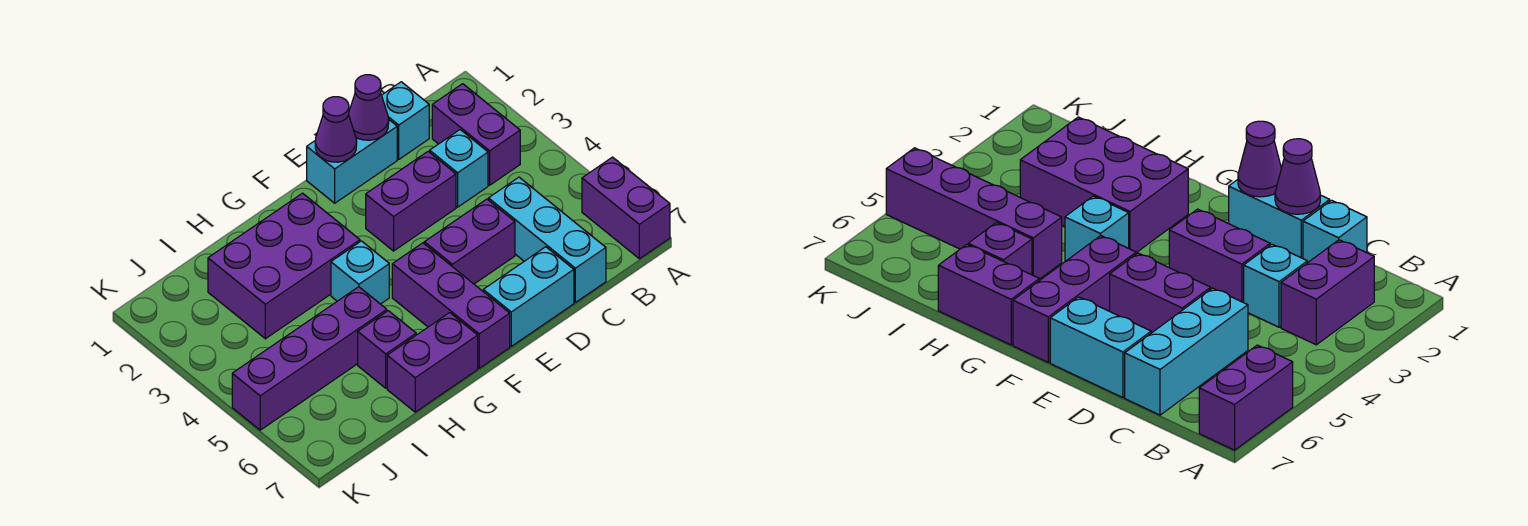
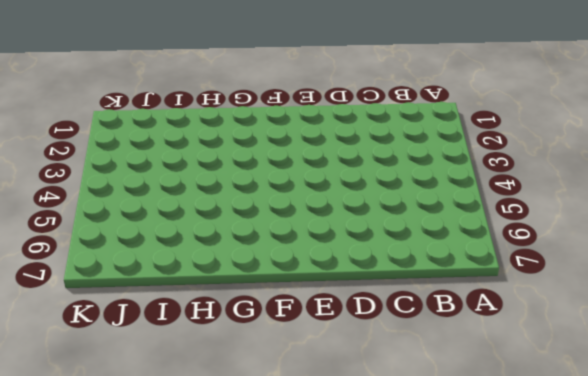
none -> purple brick A6:A7 level 1
none -> purple brick B2:B3 level 1
none -> cyan brick C1 level 1

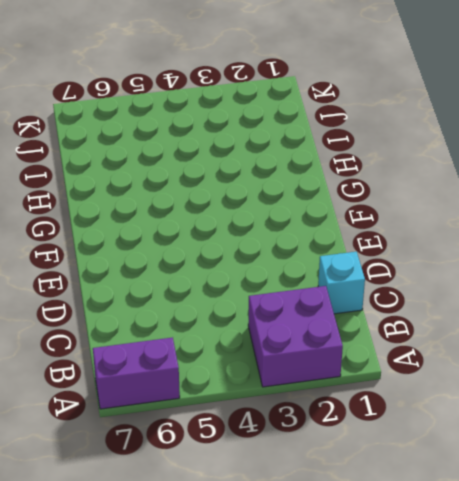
purple brick A2:B3 level 1 -> purple brick B2:B3 level 1
none -> cyan brick C3 level 1
none -> cyan brick C5:C7 level 1
none -> cyan brick D1:E1 level 1

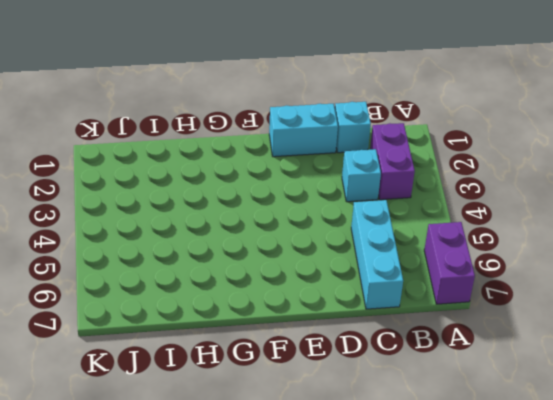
none -> purple brick D3:E3 level 1
none -> purple brick D5:E5 level 1
none -> cyan brick D7:E7 level 1

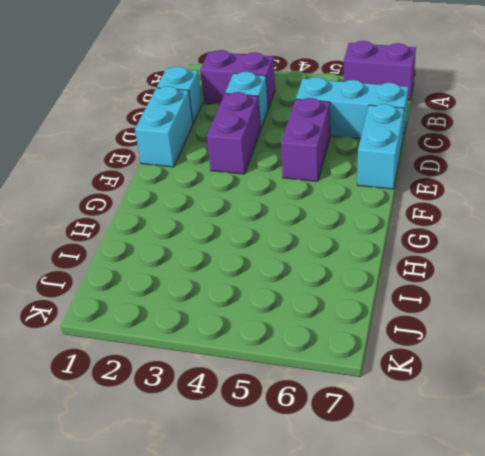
none -> purple brick F5:F7 level 1
none -> purple brick G2:I3 level 1
none -> cyan brick G4 level 1

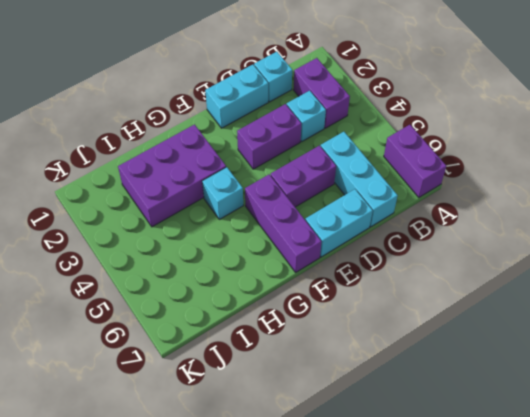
none -> purple brick G7:H7 level 1
none -> purple brick H5:K5 level 1
none -> purple brick H6 level 1

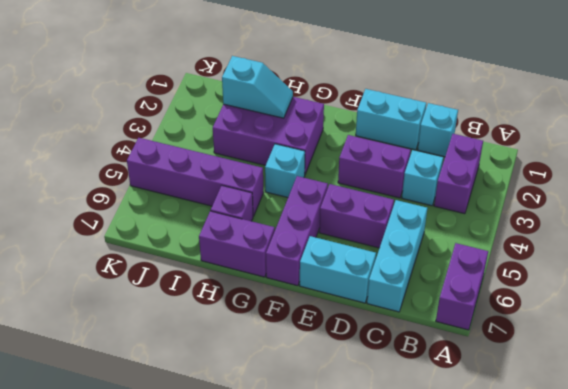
cyan slope H2:I2 level 2 top I -> none
none -> purple cone D1 level 2
none -> purple cone E1 level 2

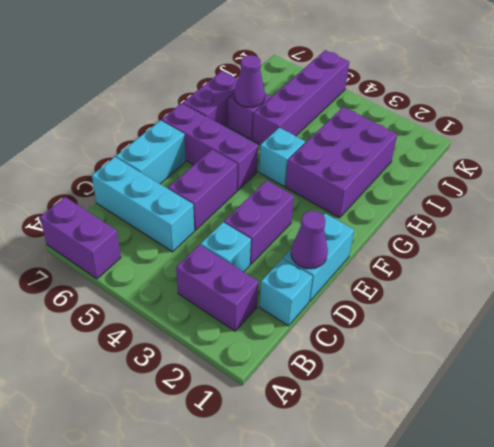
purple cone H6 level 2 -> purple cone E1 level 2

